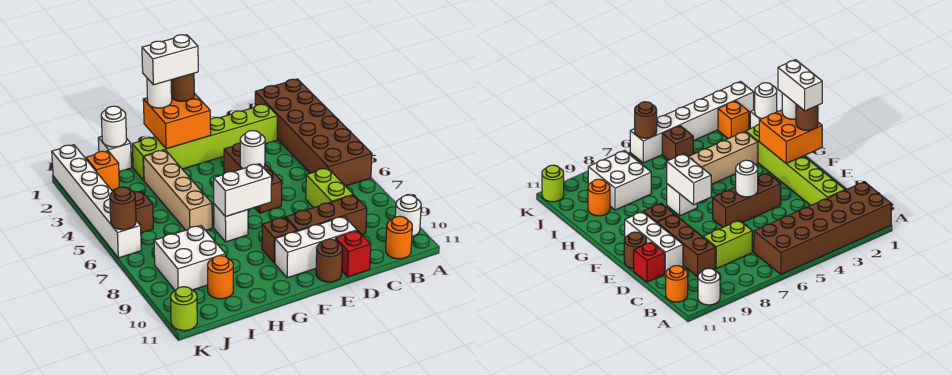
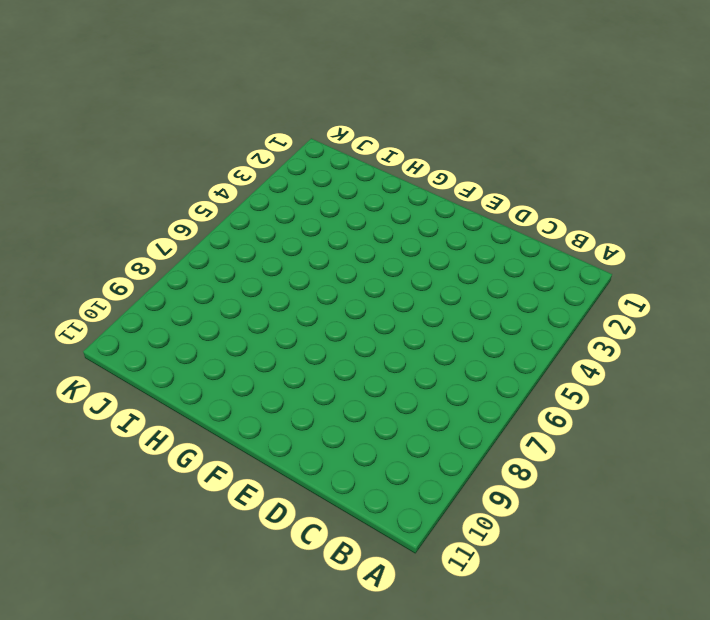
none -> brown brick A1:B6 level 1
none -> white round brick A10 level 1
none -> orange round brick B11 level 1

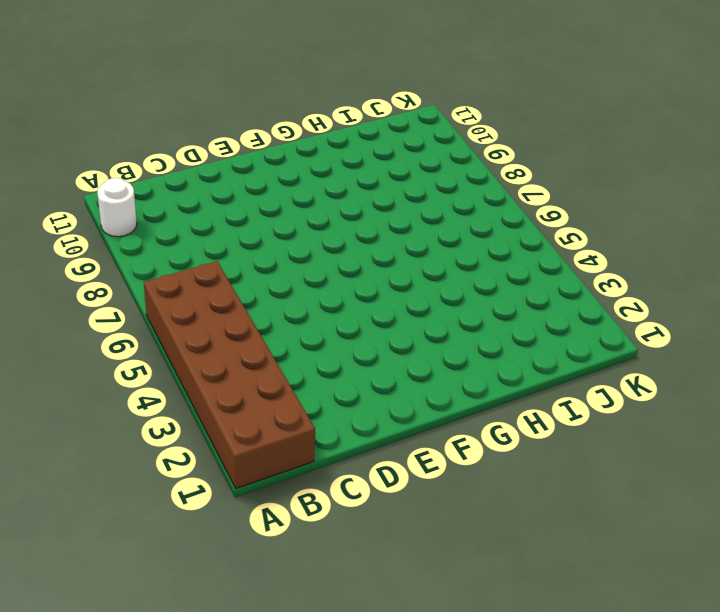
none -> orange round brick B11 level 1
none -> lime brick C2:H2 level 1
none -> lime brick C7:C8 level 1

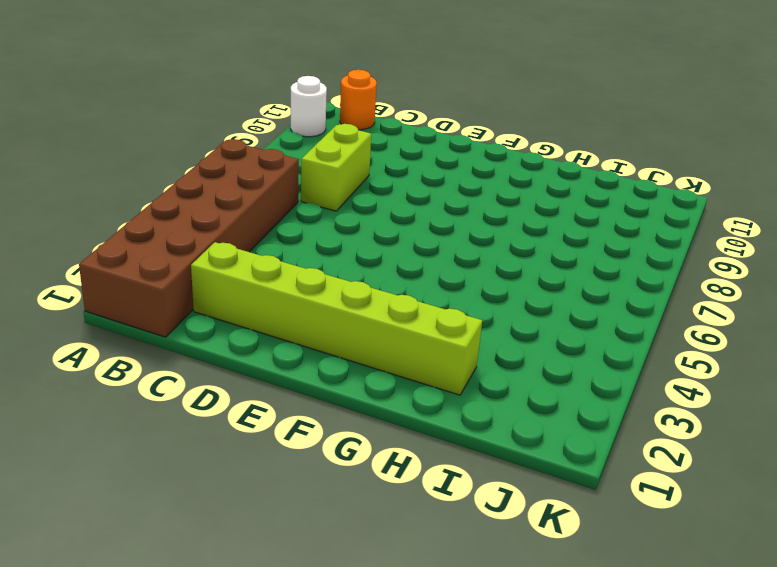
none -> brown brick C9:E9 level 1
none -> white brick D10:F10 level 1
none -> red brick D11 level 1

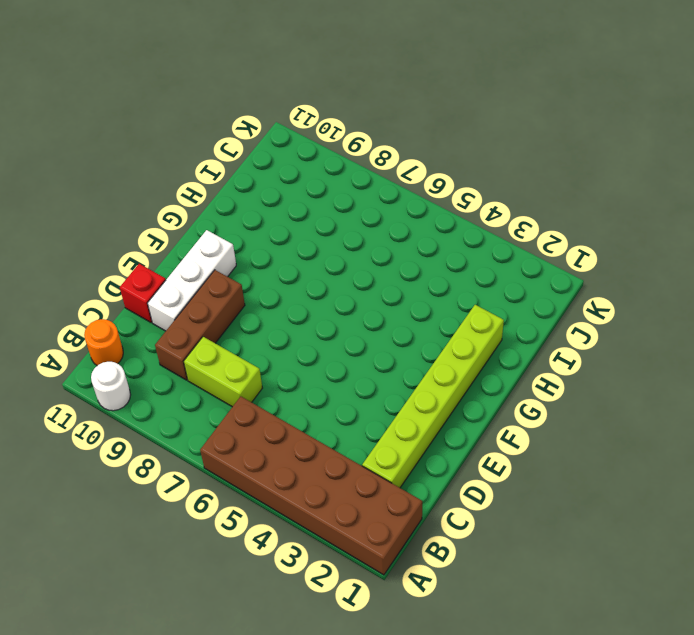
none -> brown brick E4:E6 level 1
none -> brown round brick E11 level 1
none -> brown brick F9 level 1

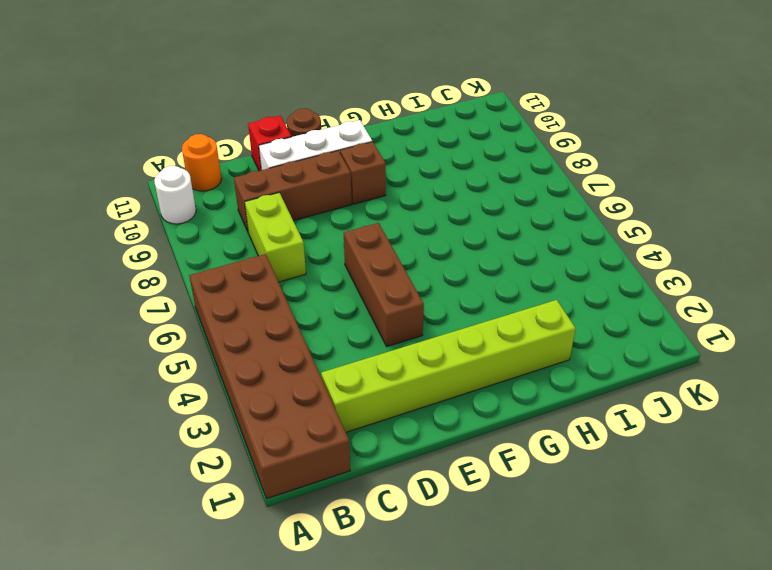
none -> white brick G7 level 1
none -> tan brick H3:H6 level 1
none -> white brick I1 level 1

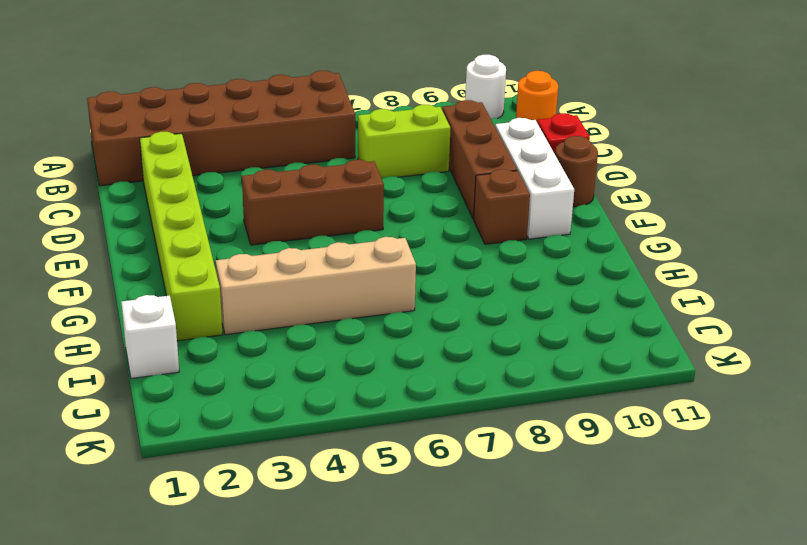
none -> white brick G7 level 1
none -> white brick I8:J9 level 1
none -> orange round brick I10 level 1

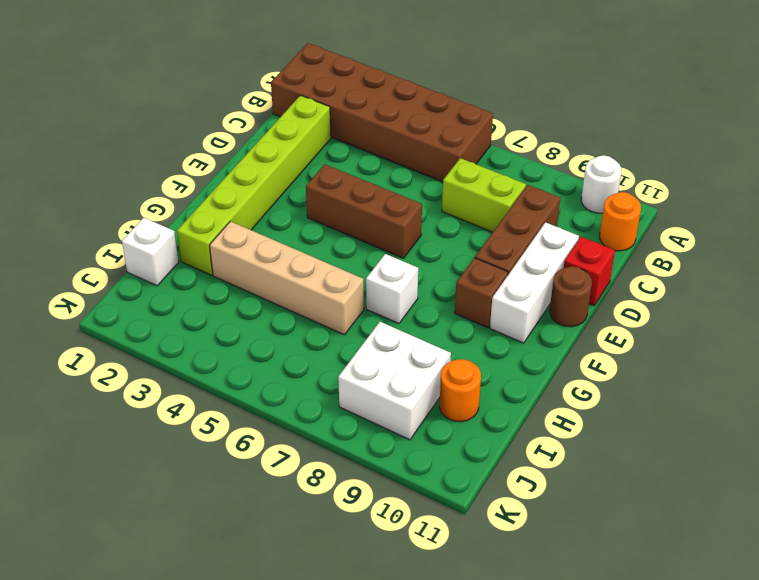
none -> orange brick J2 level 1
none -> brown brick J5 level 1
none -> white brick K1:K6 level 1

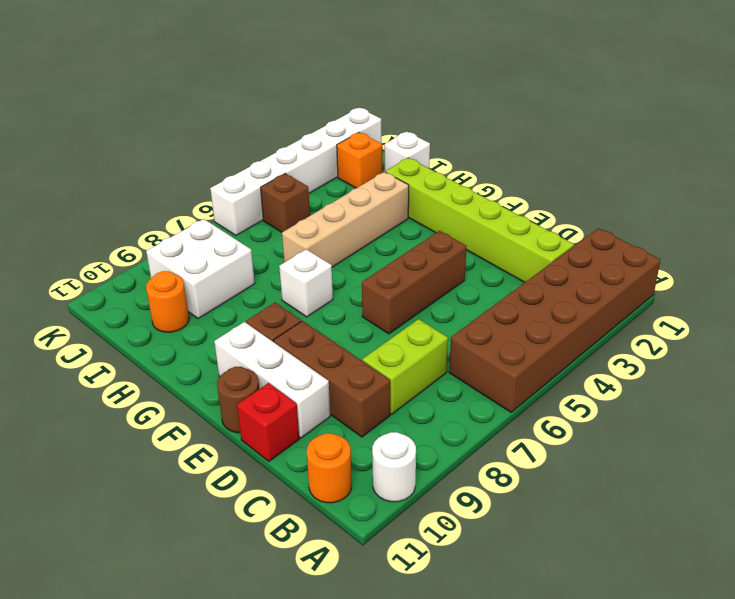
none -> lime round brick K11 level 1
none -> white round brick E5 level 2
none -> orange brick F1:G2 level 2

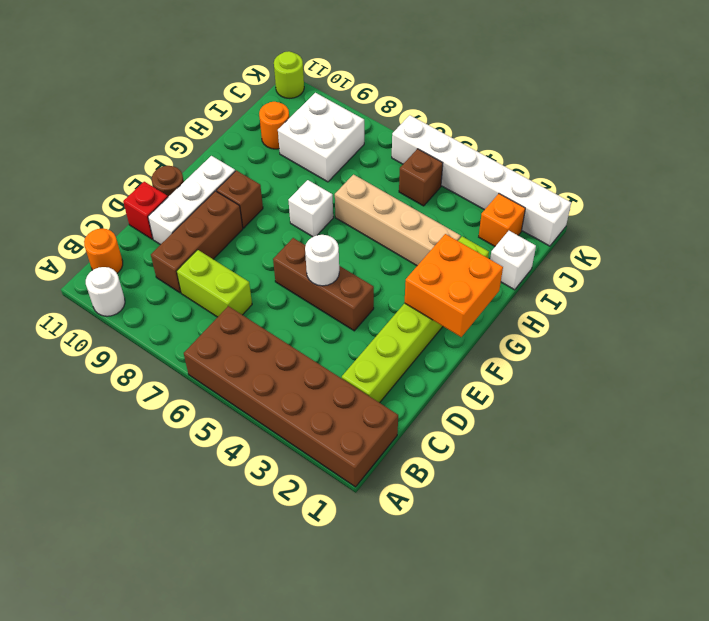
none -> white brick F7:G7 level 2
none -> white round brick I1 level 2
none -> brown round brick K6 level 2

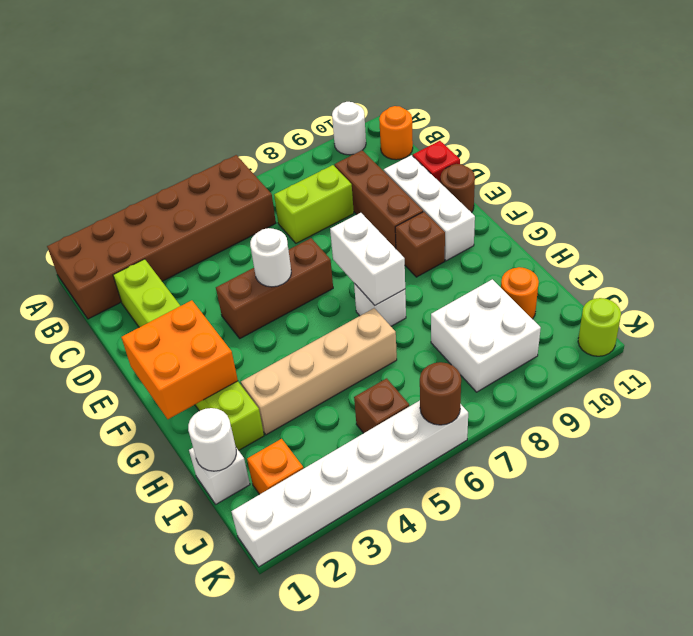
none -> brown round brick F1 level 3
none -> white round brick G1 level 3
none -> white brick F1:G1 level 4

